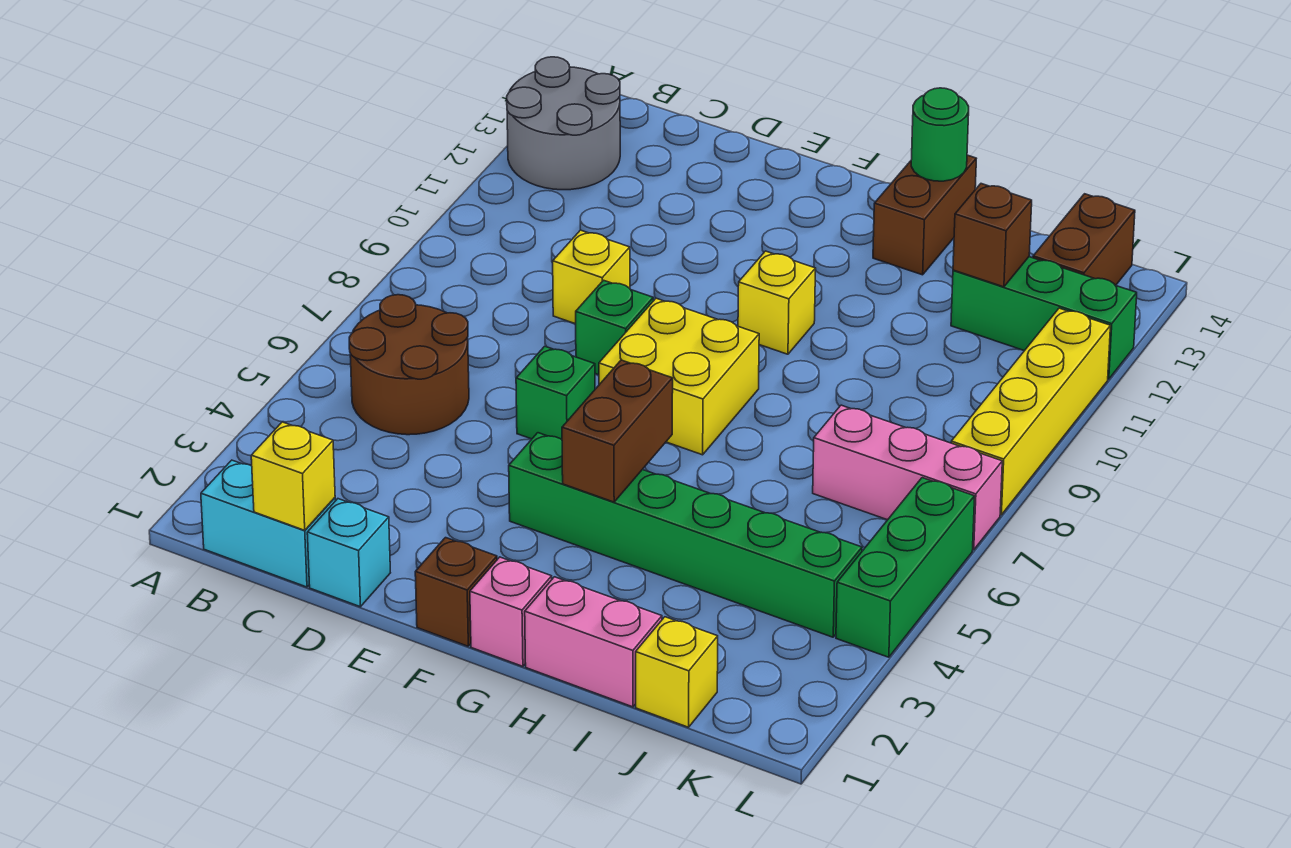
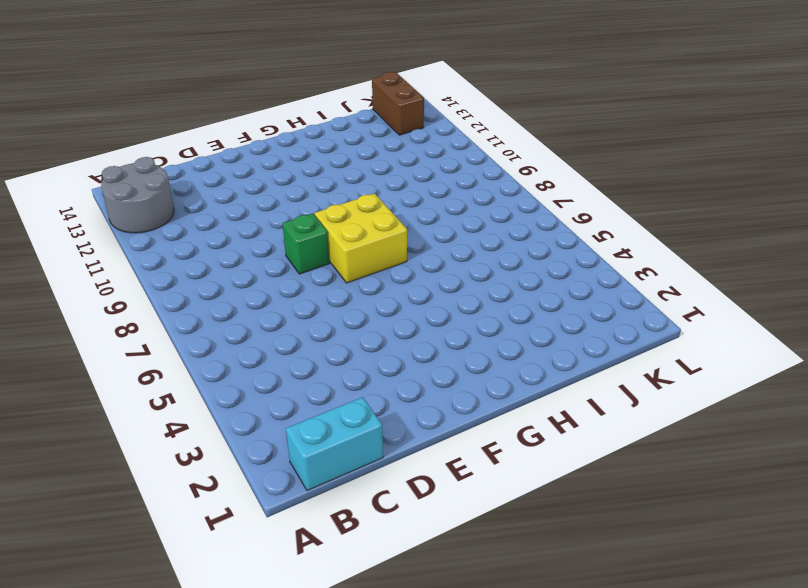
none -> brown round brick B5:C6 level 1
none -> cyan brick D1 level 1
none -> yellow brick D9 level 1

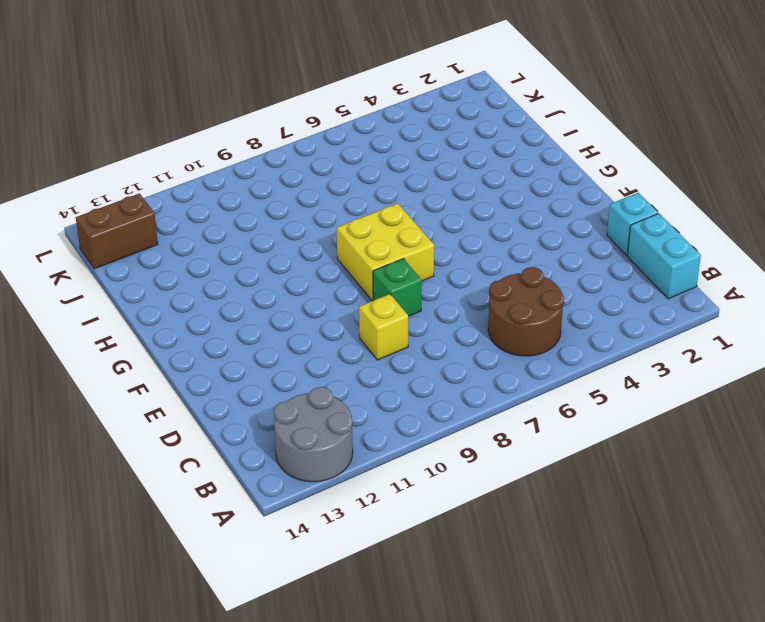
none -> green brick E6 level 1
none -> brown brick F1 level 1
none -> green brick F4:K4 level 1

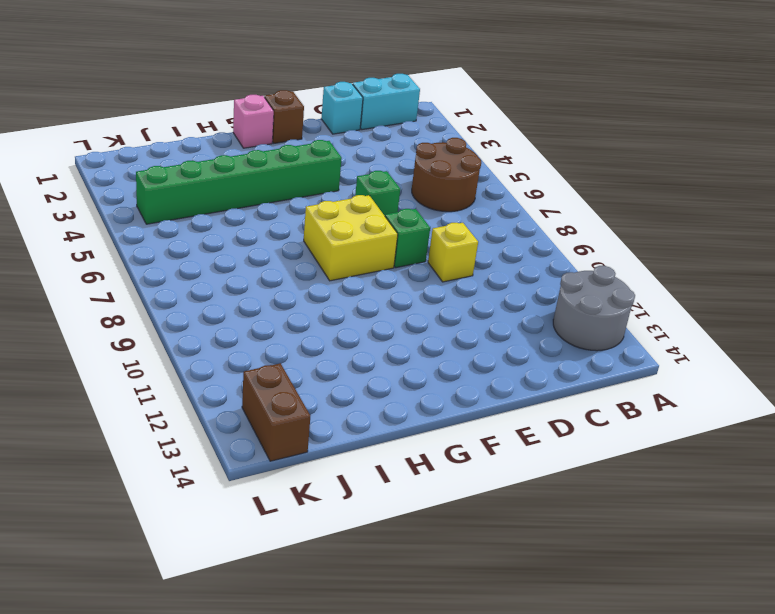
none -> yellow brick G10 level 1
none -> pink brick H1:I1 level 1
none -> brown brick H13:H14 level 1

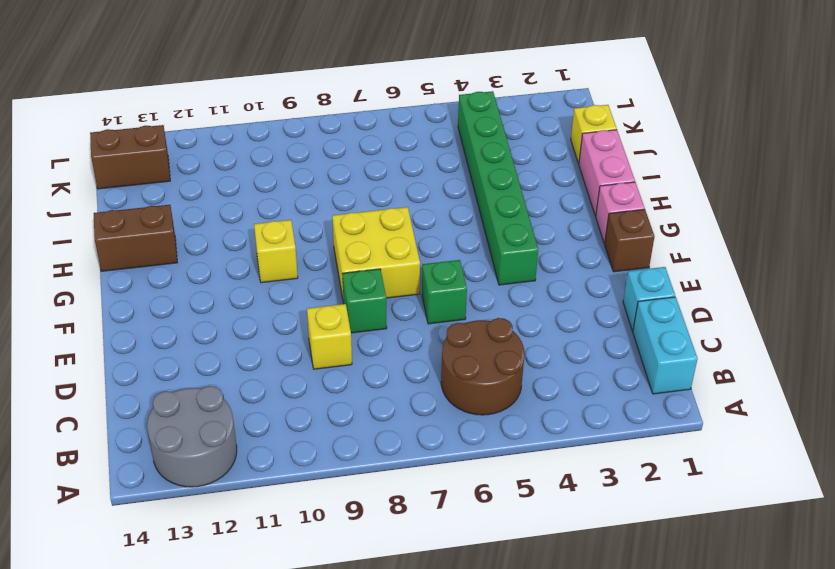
none -> pink brick J7:L7 level 1
none -> green brick J12:L12 level 1
none -> green brick L4:L6 level 1

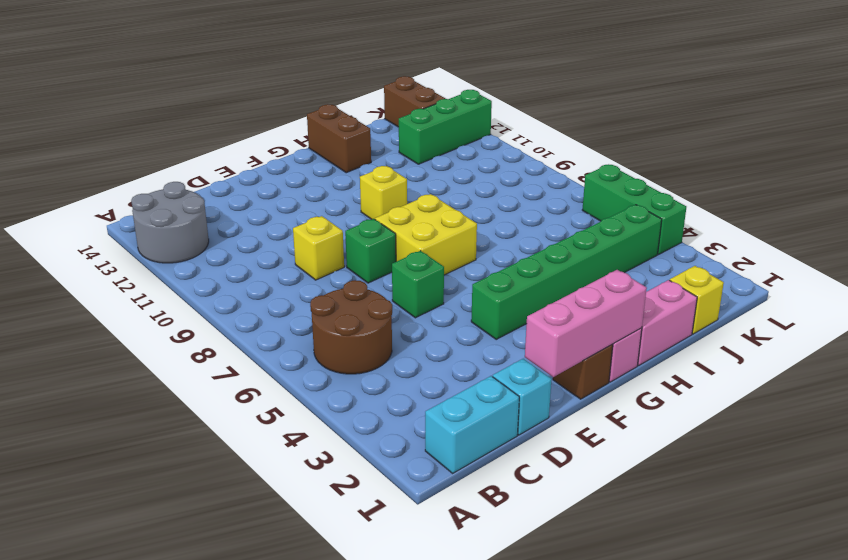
pink brick E1:G1 level 2 -> pink brick J7:L7 level 1
none -> yellow brick L8:L11 level 1
none -> yellow brick C1 level 2
none -> brown brick G4:G5 level 2

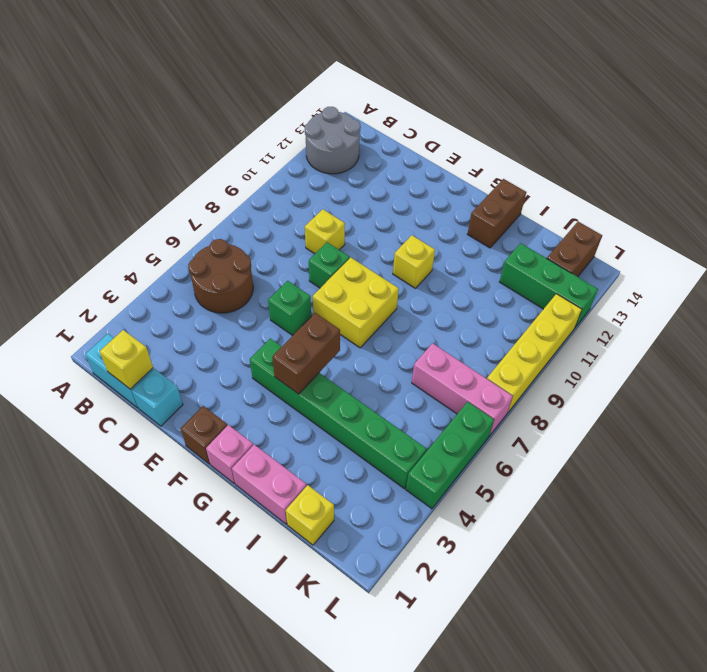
none -> green round brick H14 level 2
none -> brown brick J12 level 2

